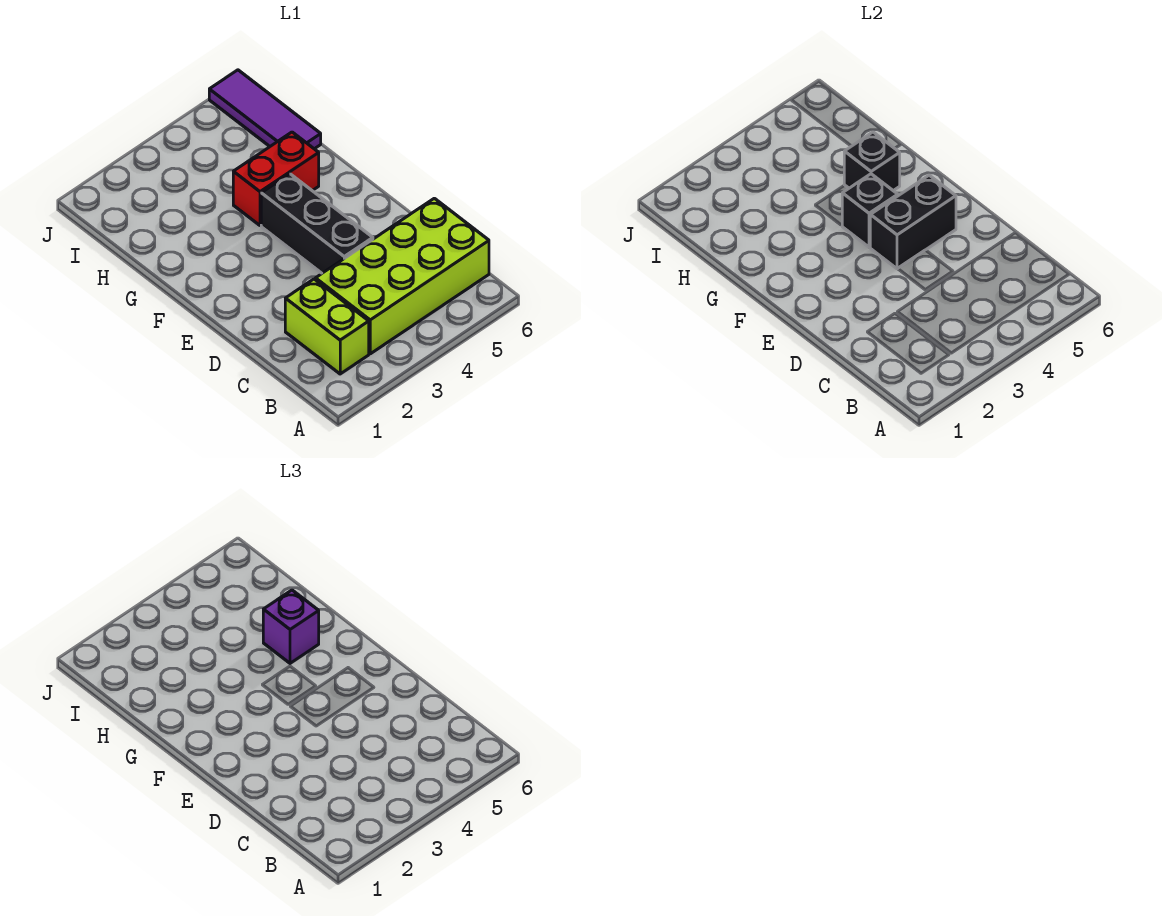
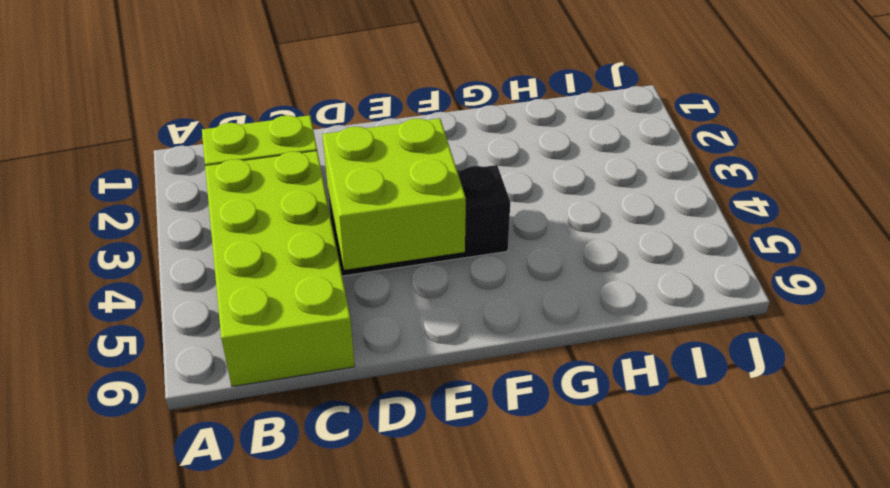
lime brick D4:E5 level 2 -> black brick E4:E5 level 2
none -> red brick G4:G5 level 1
none -> purple tile H6:J6 level 1

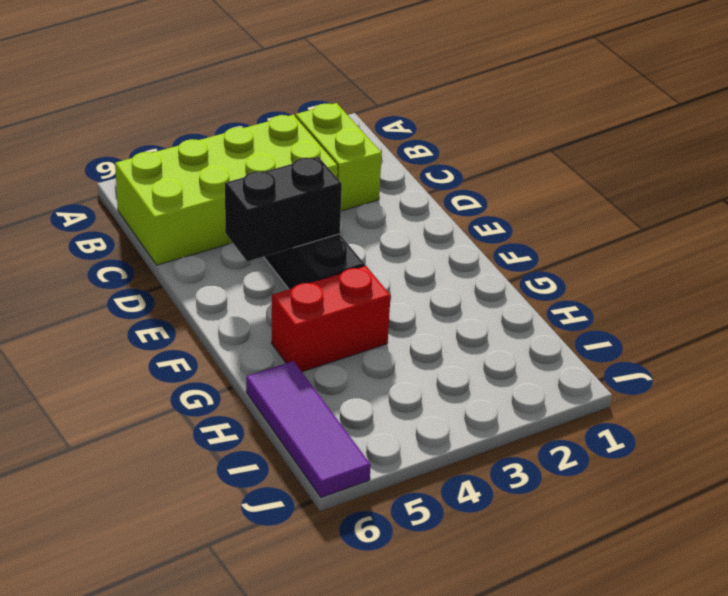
none -> black brick F4 level 2
none -> black brick G5 level 2

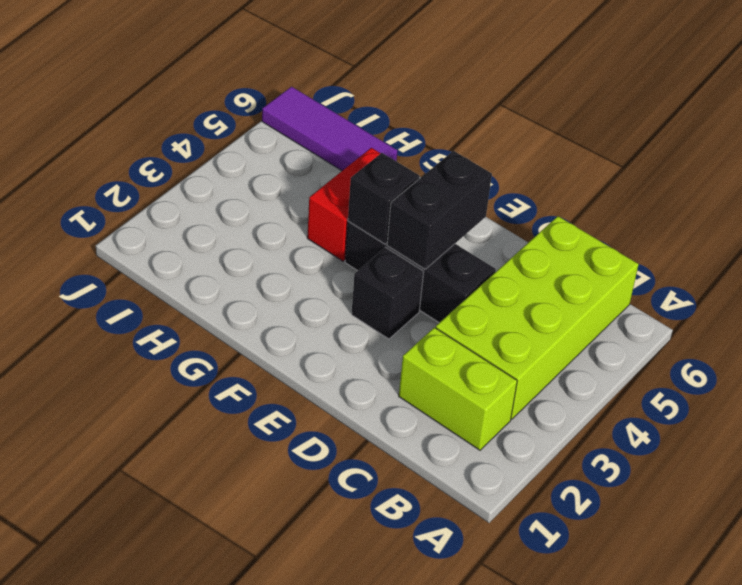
black brick E3 level 1 -> black brick G5 level 2
none -> purple brick G5 level 3

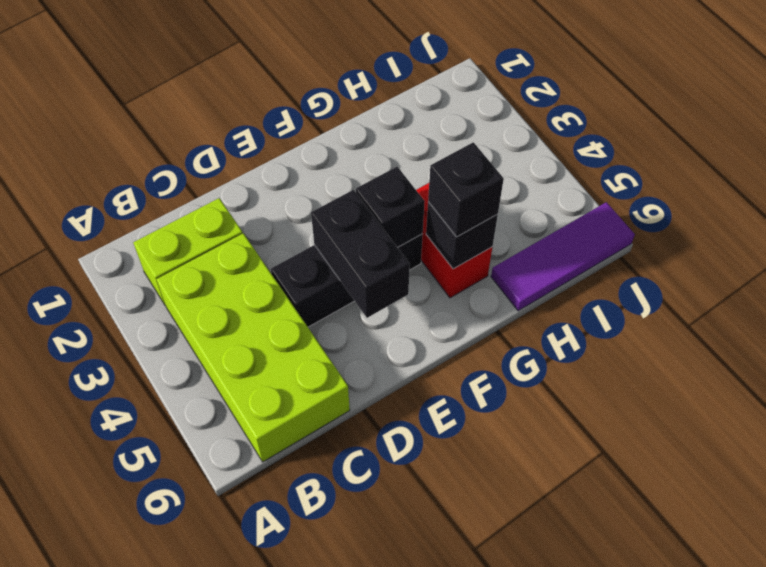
black brick G5 level 3 -> purple brick G5 level 3

